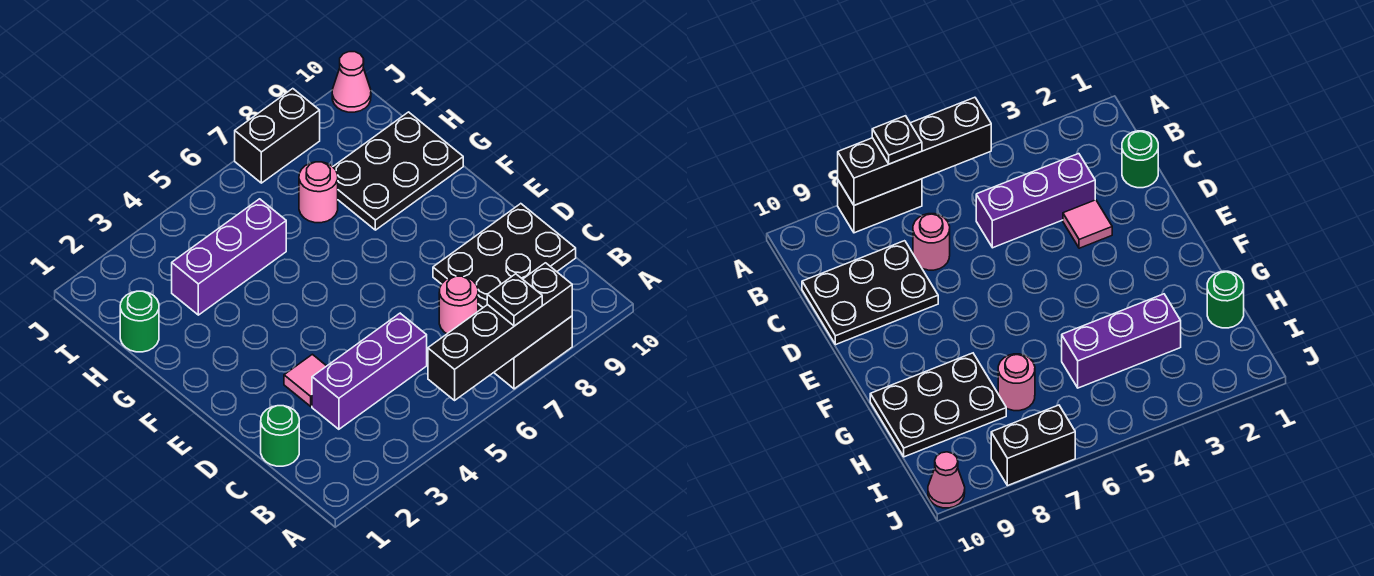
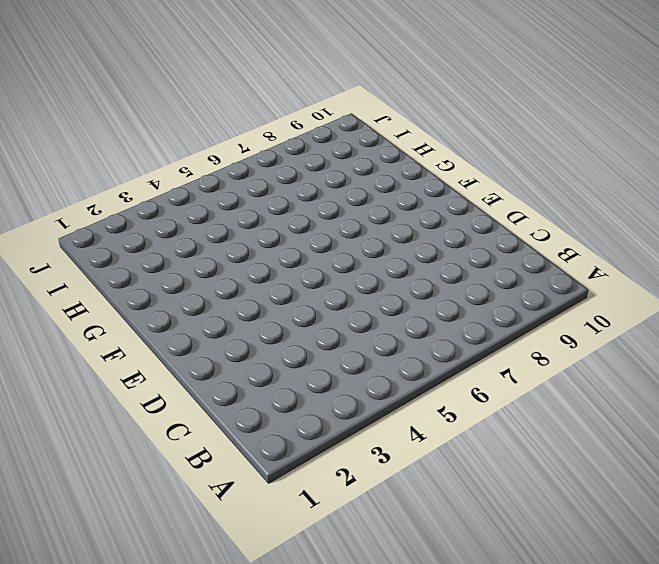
none -> black brick A7:A8 level 1
none -> green round brick C1 level 1
none -> purple brick C3:C5 level 1

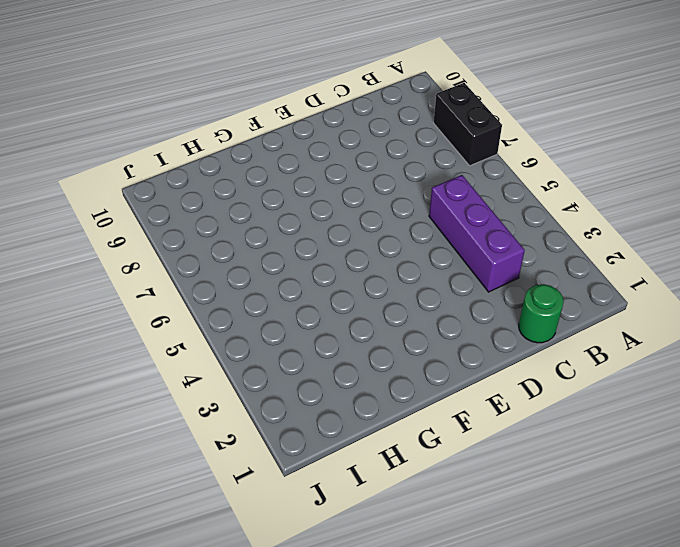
none -> pink round brick C7 level 1
none -> black plate C8:D10 level 1
none -> pink tile D3 level 1

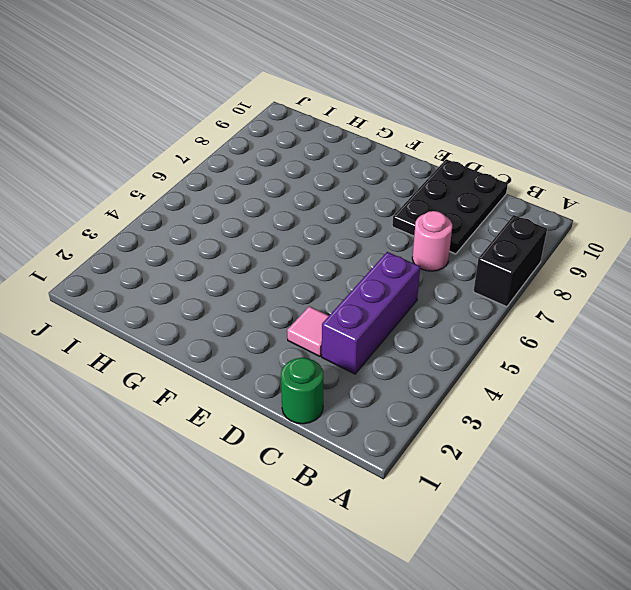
none -> black plate G8:H10 level 1
none -> green round brick H1 level 1
none -> purple brick H3:H5 level 1

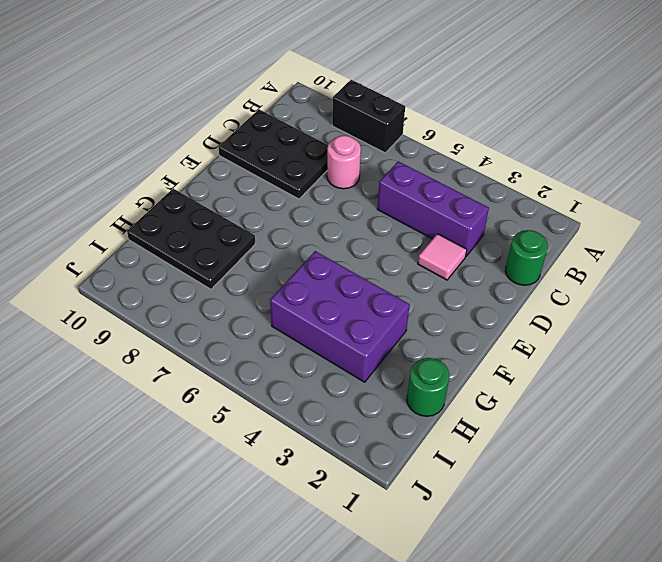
purple brick G3:H5 level 1 -> purple brick H3:H5 level 1
none -> pink round brick H7 level 1
none -> black brick J7:J8 level 1
none -> pink cone J10 level 1

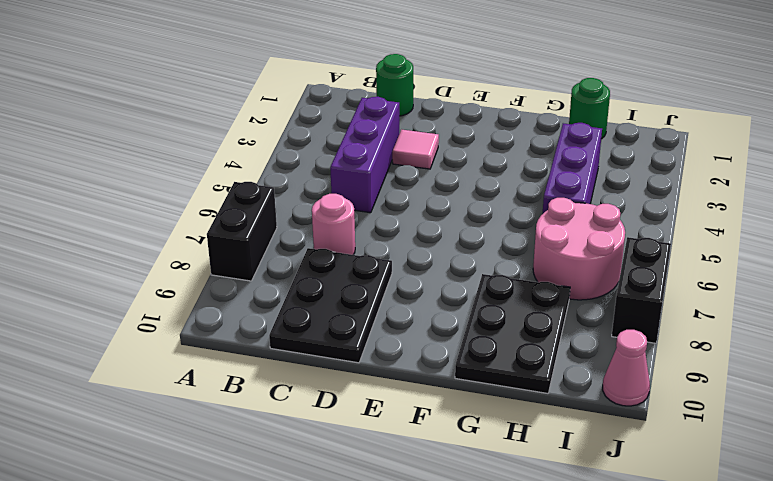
pink round brick H6:I7 level 1 -> pink round brick H7 level 1
none -> black brick A5:A8 level 2
none -> black plate A7 level 3

